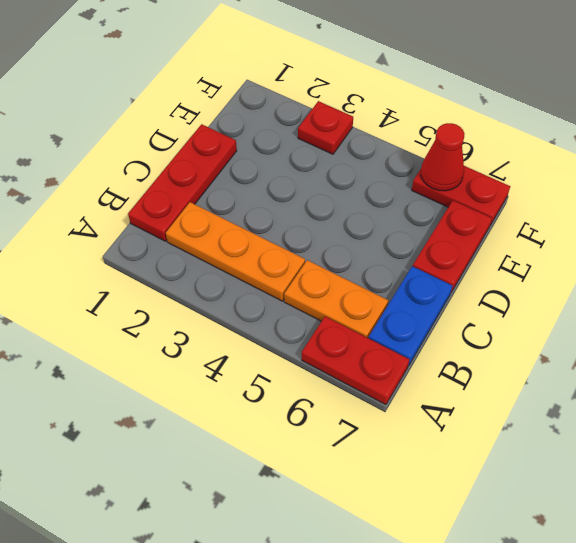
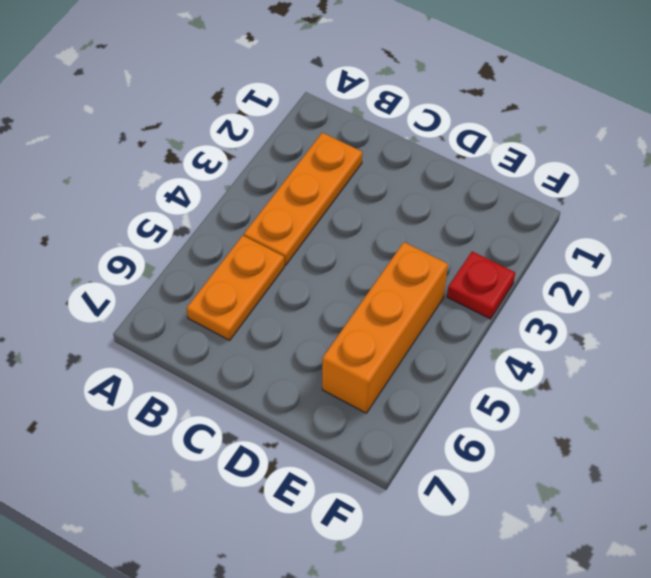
orange brick E4:E6 level 1 -> none
none -> red plate A6:A7 level 1
none -> red plate B1:D1 level 1

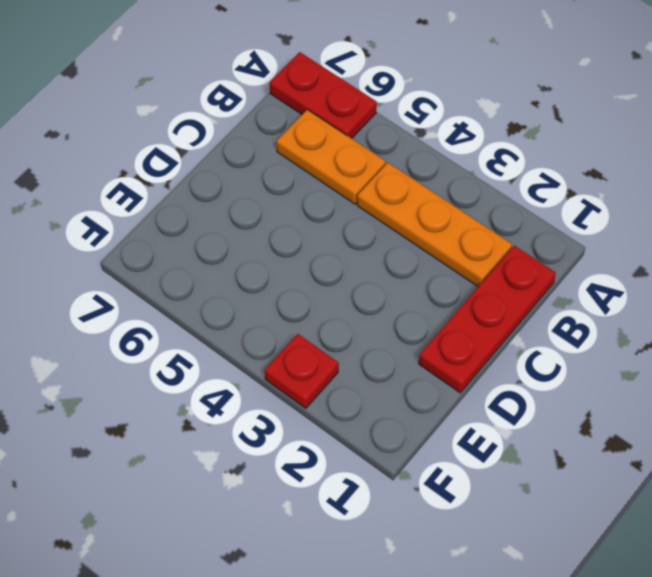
none -> blue plate B7:C7 level 1
none -> red plate D7:E7 level 1

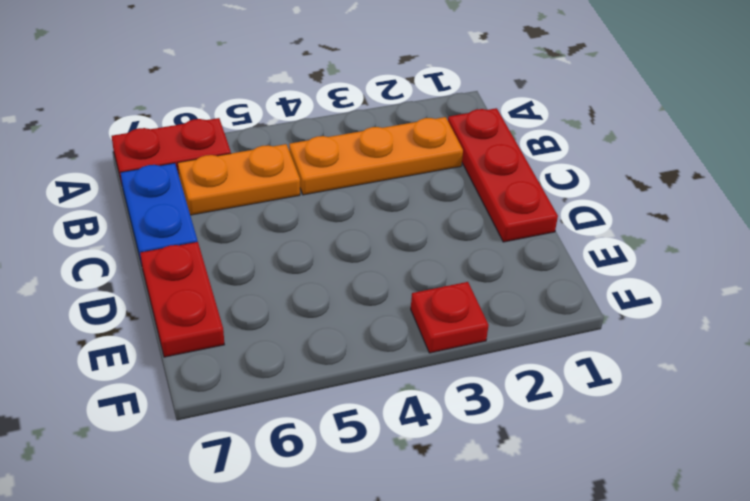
none -> red plate F6:F7 level 1
none -> red cone F6 level 2

